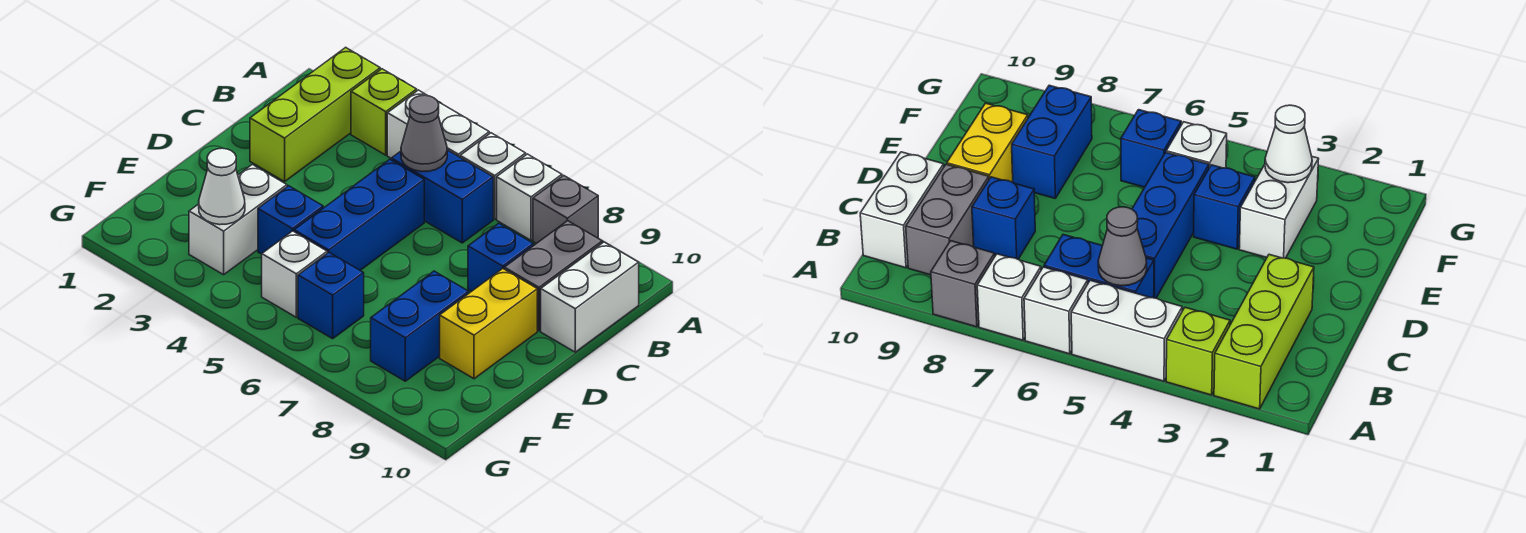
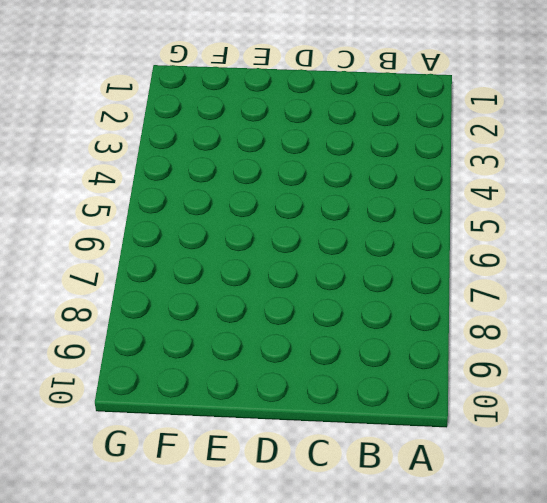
none -> lime brick A2:C2 level 1
none -> lime brick A3 level 1
none -> white brick A4:A5 level 1

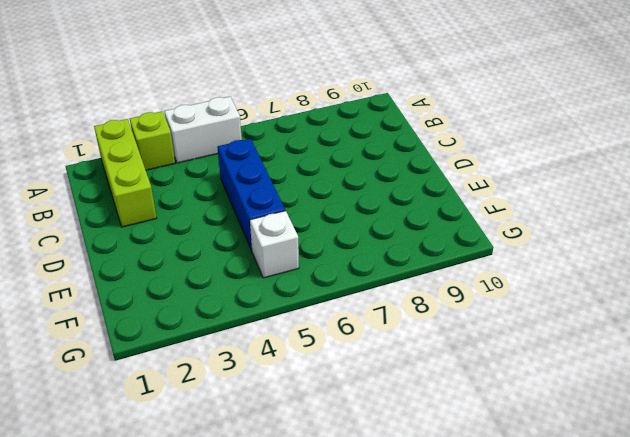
none -> white brick A6 level 1
none -> white brick A7 level 1
none -> grey brick A8 level 1

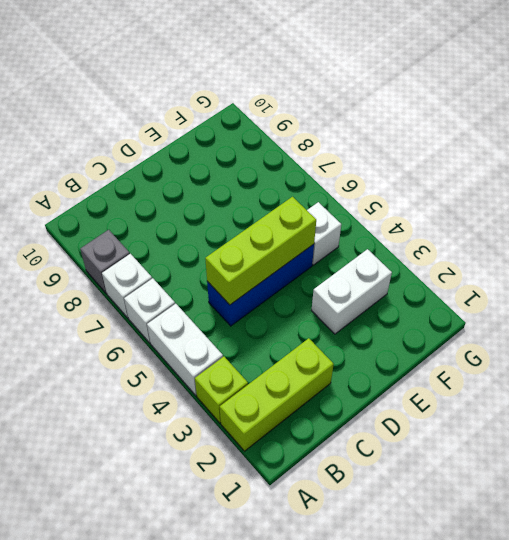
lime brick C5:E5 level 2 -> none
none -> blue brick B5:B6 level 1
none -> grey brick B9:C9 level 1
none -> white brick B10:C10 level 1

